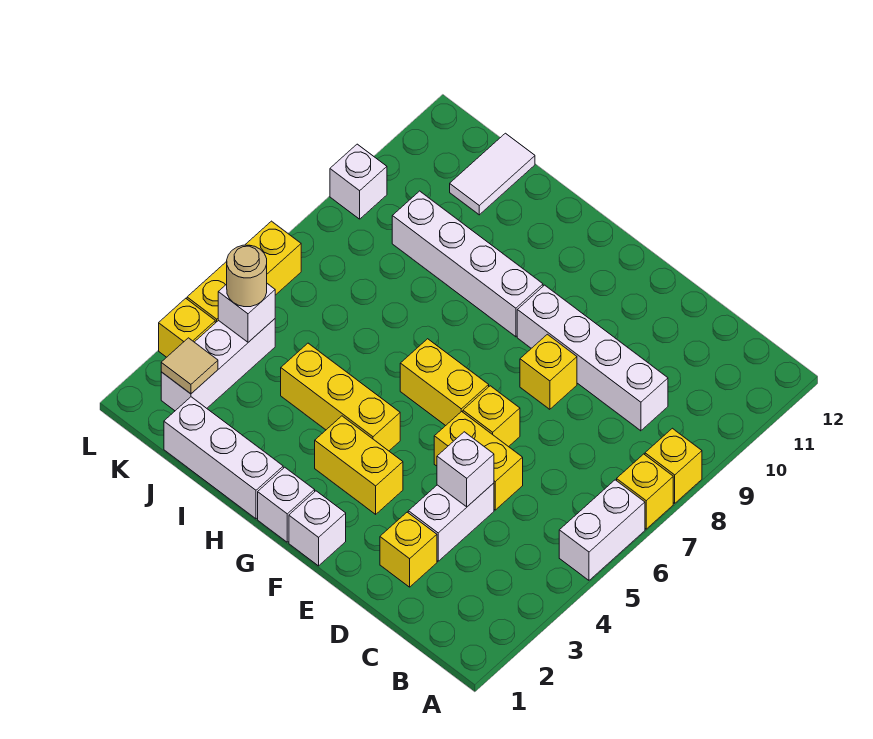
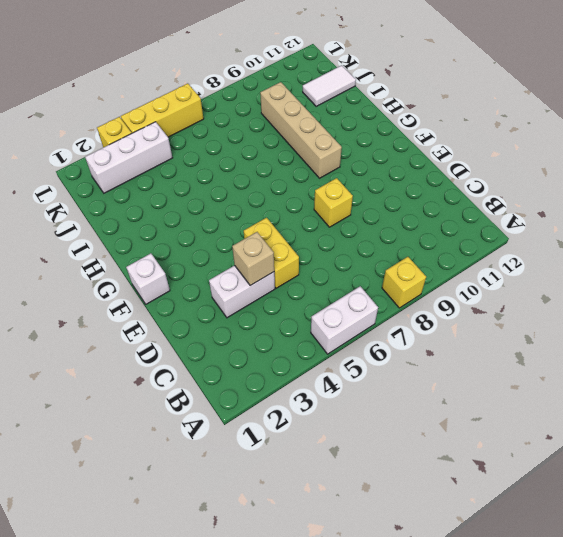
tan brick D4 level 2 -> white brick D4 level 2
tan brick G9:J9 level 1 -> white brick G9:J9 level 1
none -> yellow brick A7 level 1
none -> white brick C9:F9 level 1
none -> yellow brick D2 level 1

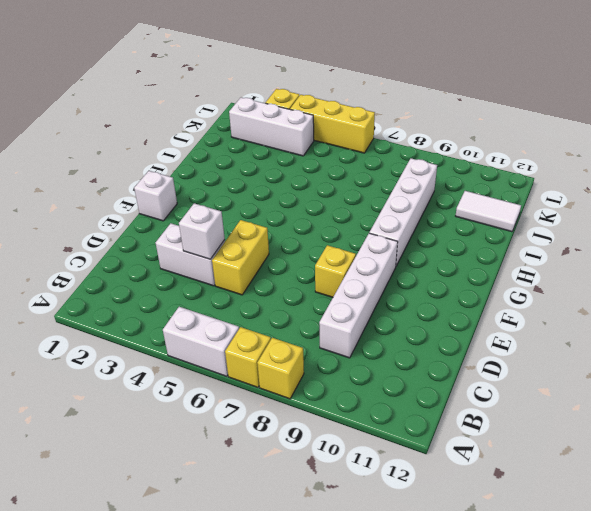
none -> yellow brick D2 level 1
none -> yellow brick E6 level 1
none -> yellow brick F3:G3 level 1

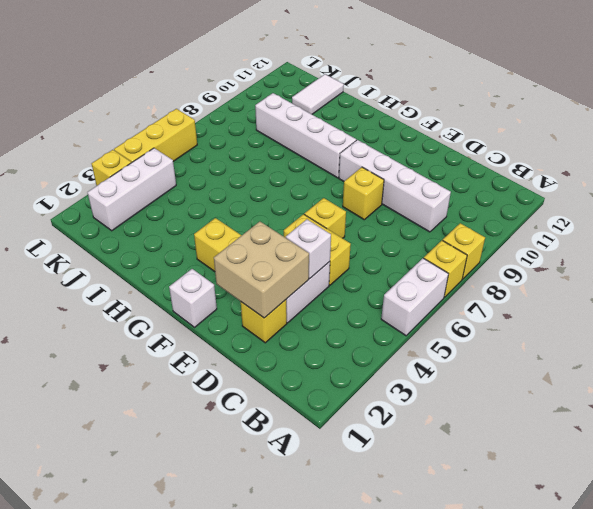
tan brick D2:E3 level 2 -> none
none -> yellow brick F6:G6 level 1
none -> white brick G1 level 1
none -> yellow brick G4:I4 level 1

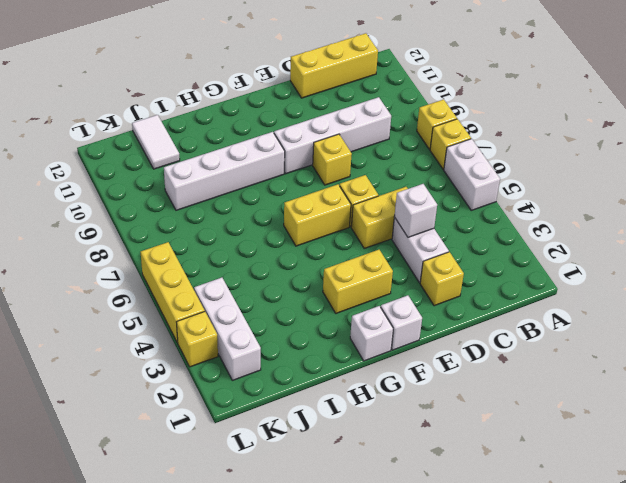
yellow brick B12:D12 level 1 -> yellow brick G4:I4 level 1
none -> white brick H1:J1 level 1
none -> white brick L9 level 1
none -> tan tile K2 level 2

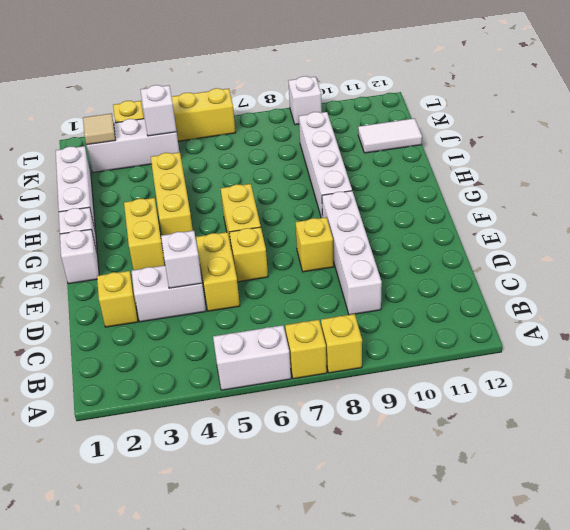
none -> tan round brick K4 level 3

